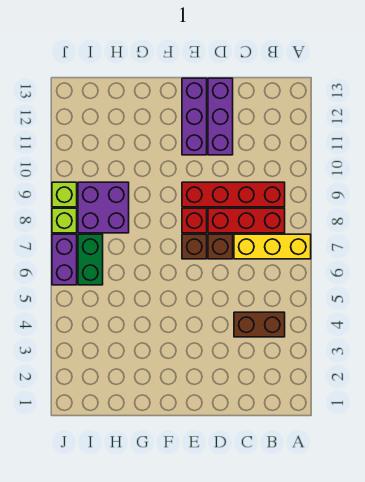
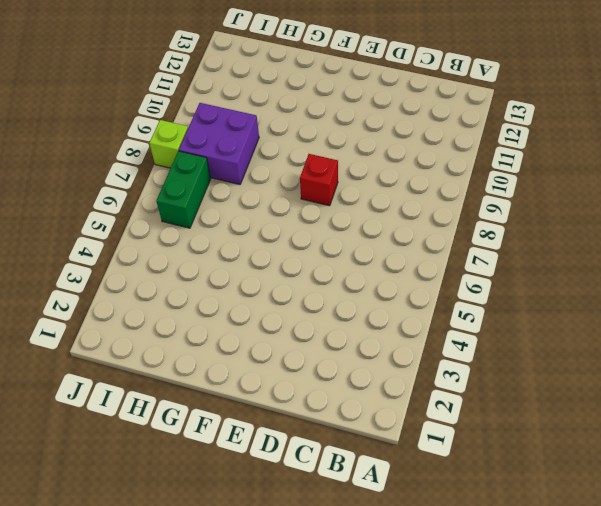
none -> yellow brick A7:C7 level 1
none -> brown brick B4:C4 level 1
none -> red brick B8:D8 level 1

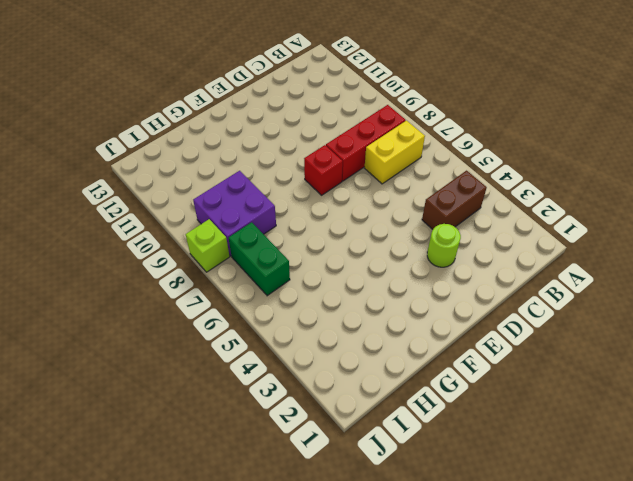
yellow brick B7:C7 level 1 -> yellow brick A7:C7 level 1
lime round brick D3 level 1 -> none
none -> red brick B9:E9 level 1
none -> brown brick D7 level 1
none -> purple brick D11:D13 level 1

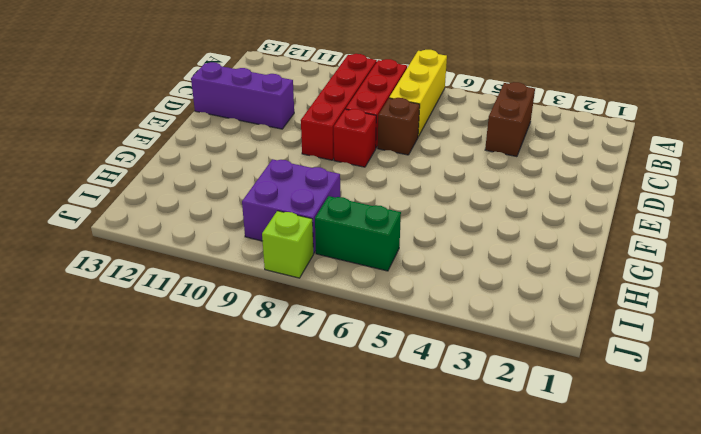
none -> brown brick E7 level 1
none -> purple brick E11:E13 level 1
none -> purple brick J6:J7 level 1

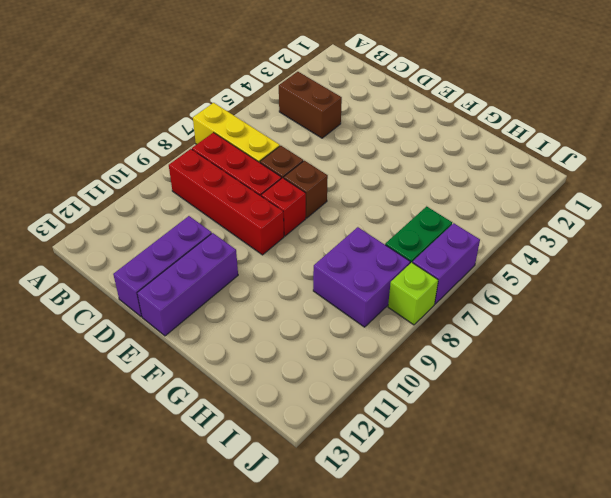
none -> lime brick J9 level 1

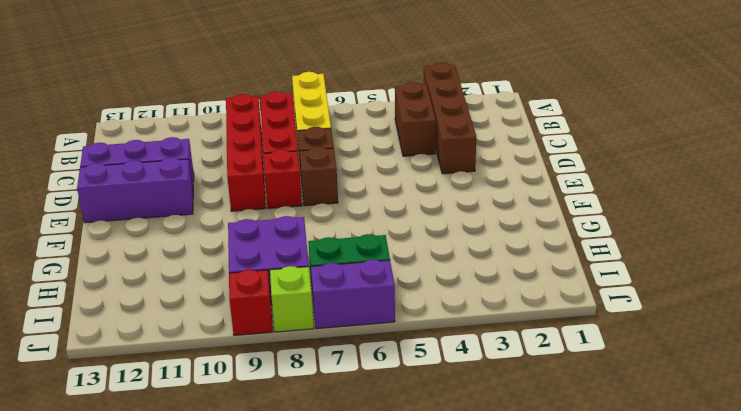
brown brick A3:D3 level 1 -> none
red brick J9 level 1 -> lime brick J9 level 1

